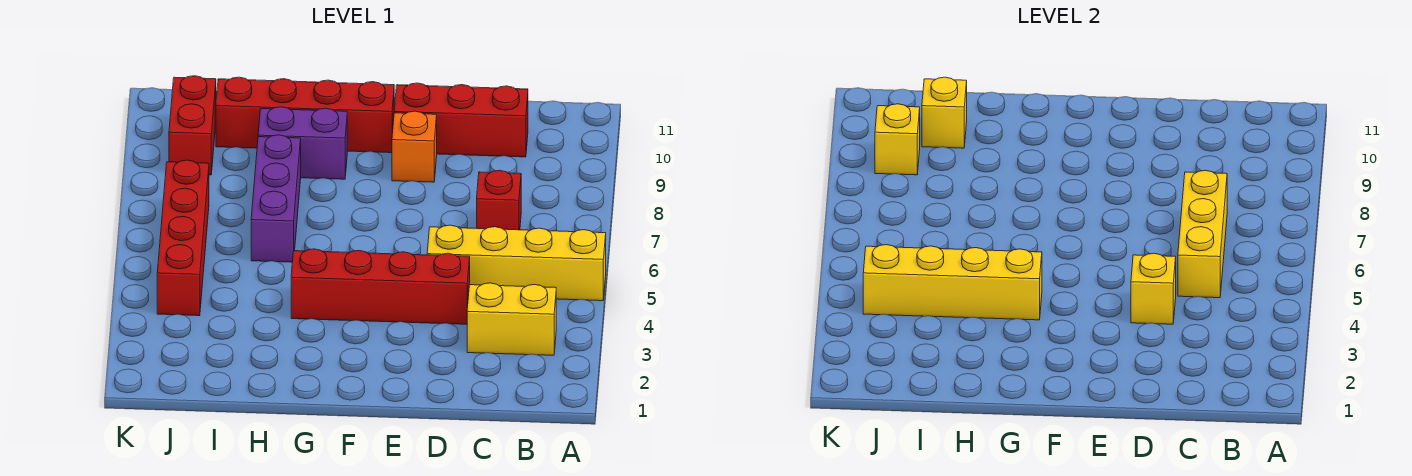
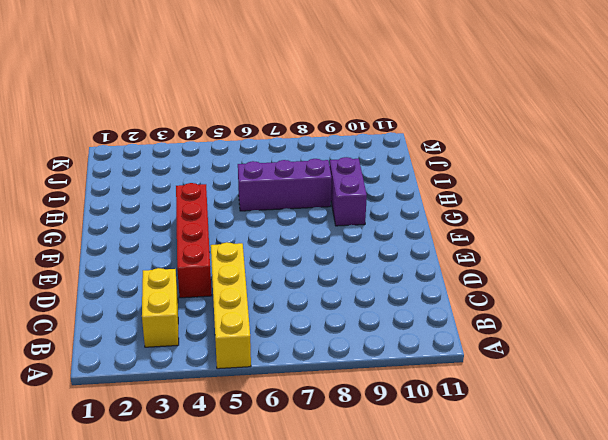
none -> red brick C7 level 1
none -> red brick C10:E10 level 1
none -> orange brick E9 level 1

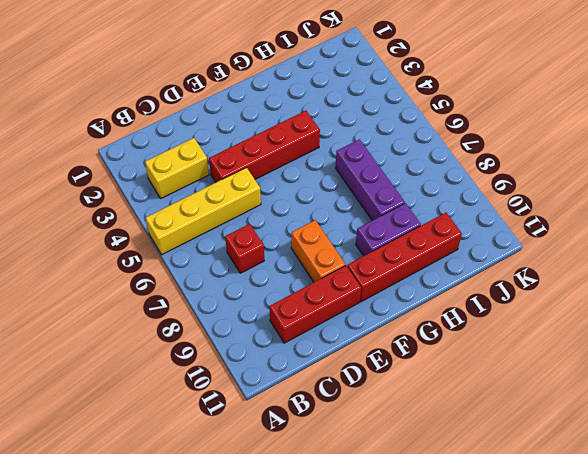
orange brick E8:E9 level 1 -> orange brick E9 level 1
none -> red brick J4:J7 level 1
none -> red brick J9:J10 level 1
none -> yellow brick C5:C7 level 2

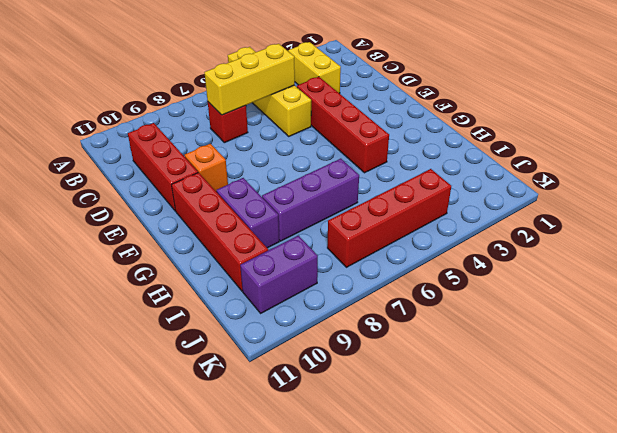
purple brick J9:J10 level 1 -> red brick J9:J10 level 1
none -> yellow brick D4 level 2
none -> yellow brick G4:J4 level 2
none -> yellow brick I10 level 2

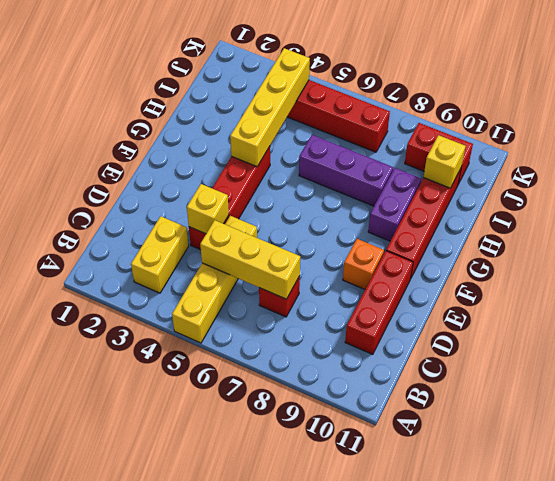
none -> yellow brick J9 level 2

